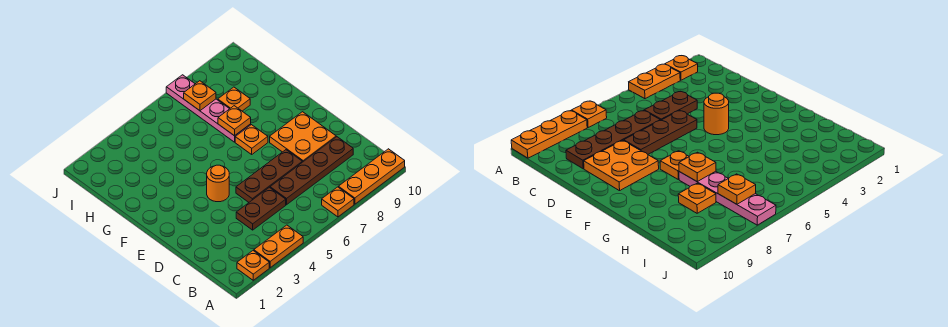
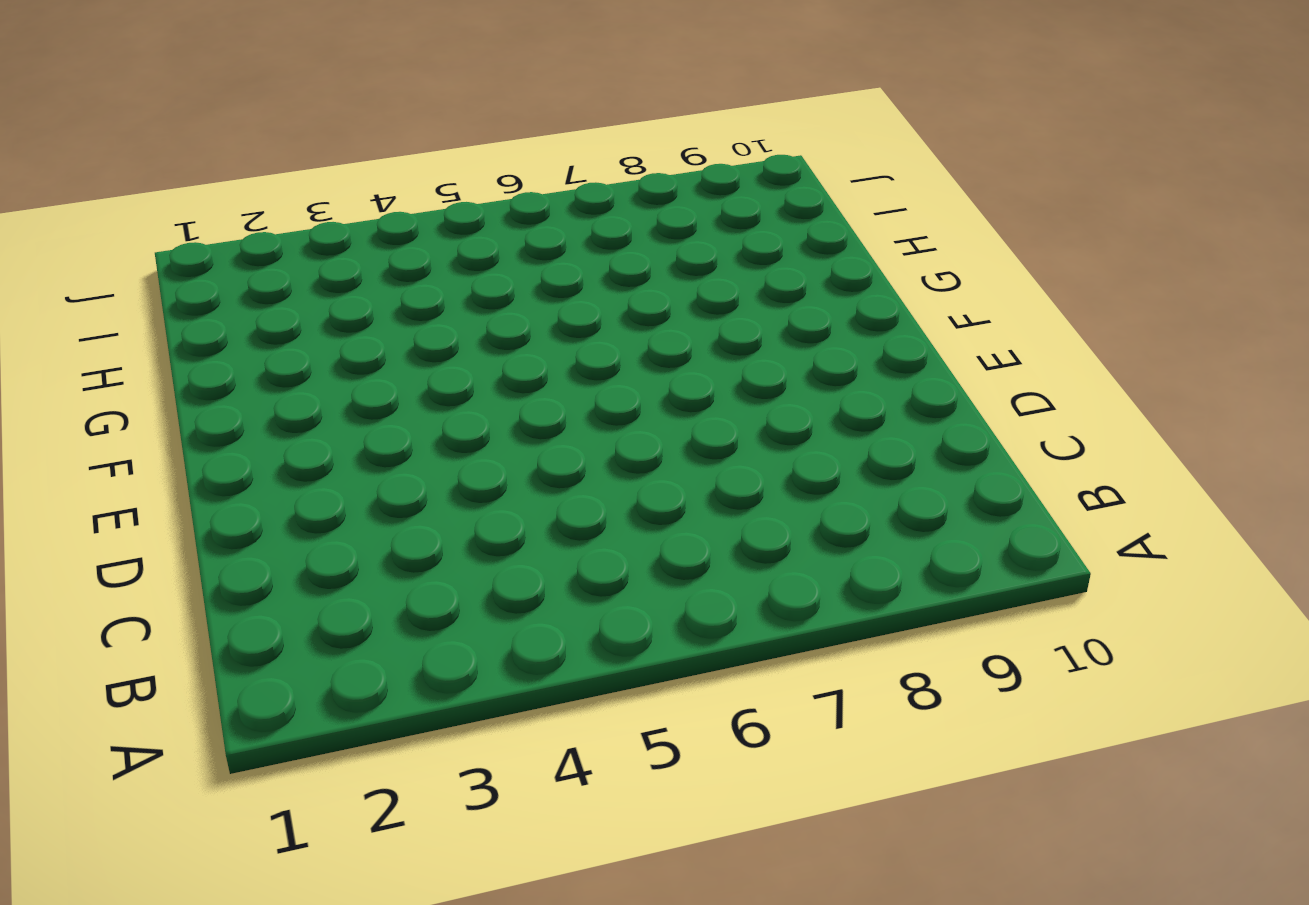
none -> orange plate A2 level 1
none -> orange plate A3:A4 level 1
none -> orange plate A7 level 1

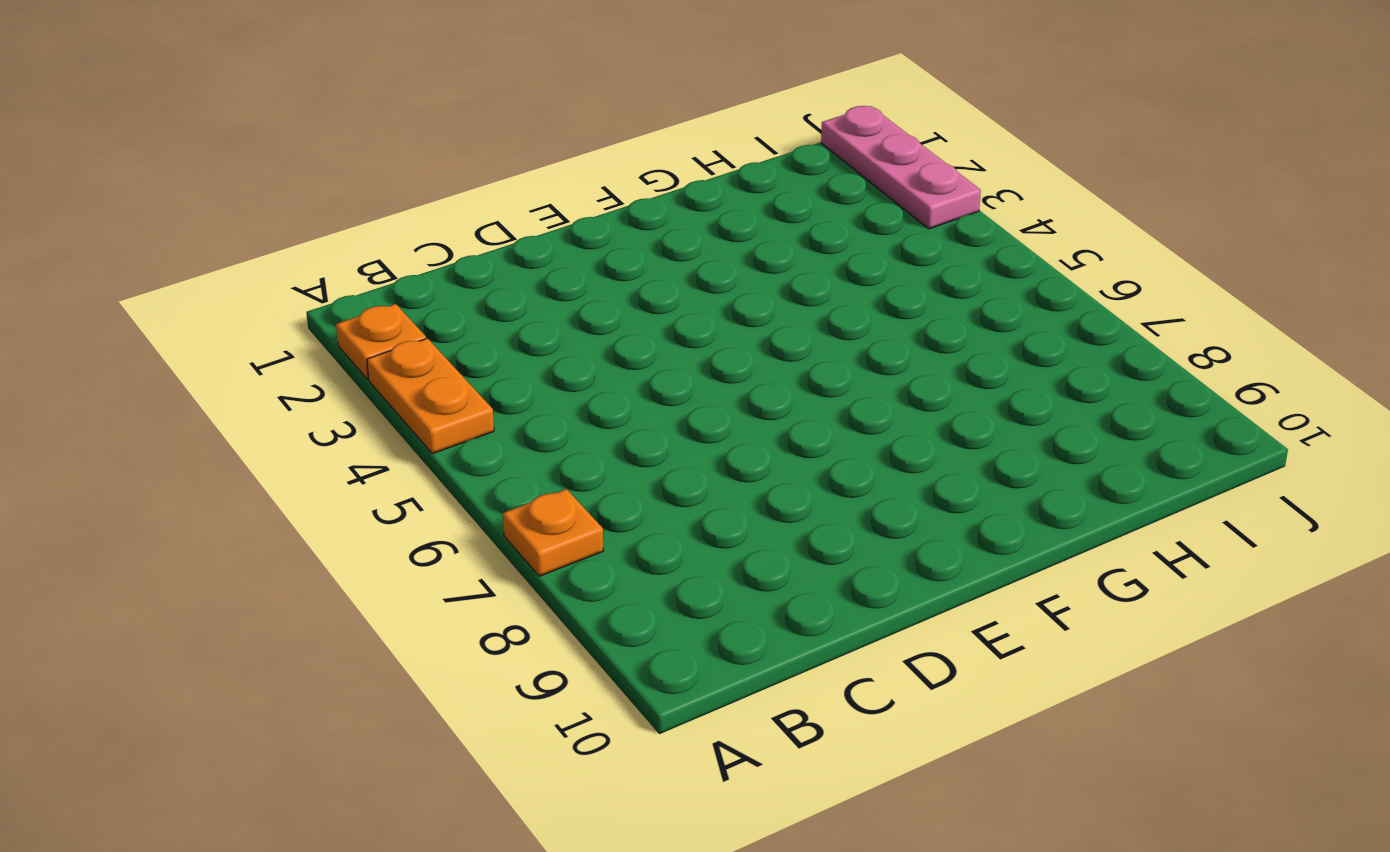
pink plate J1:J3 level 1 -> none
none -> orange plate A8:A10 level 1
none -> brown plate C4:C5 level 1
none -> brown plate C6:C9 level 1

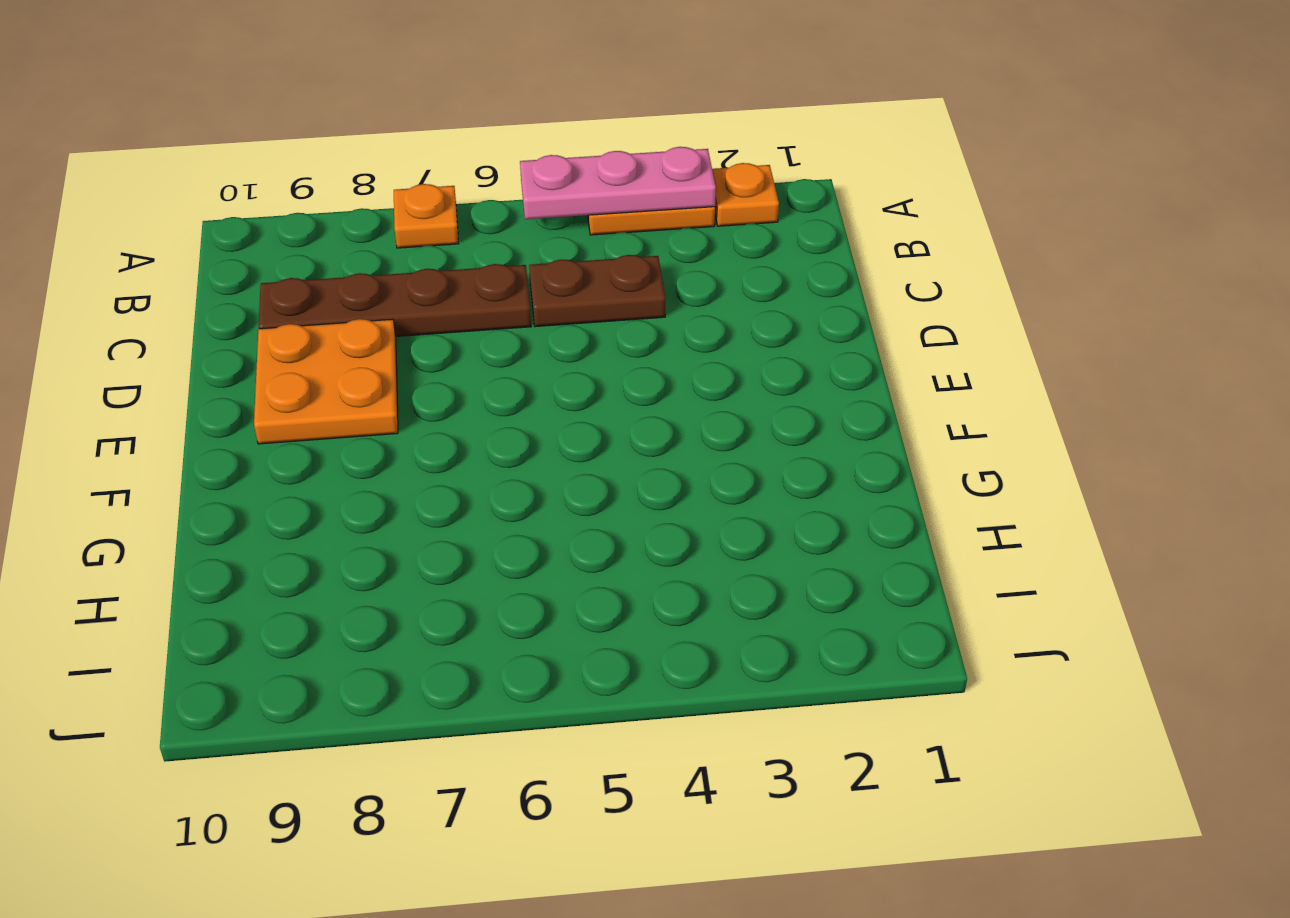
pink plate A3:A5 level 2 -> none
none -> orange plate A8:A10 level 1
none -> brown plate D5:D7 level 1
none -> orange round brick E4 level 1

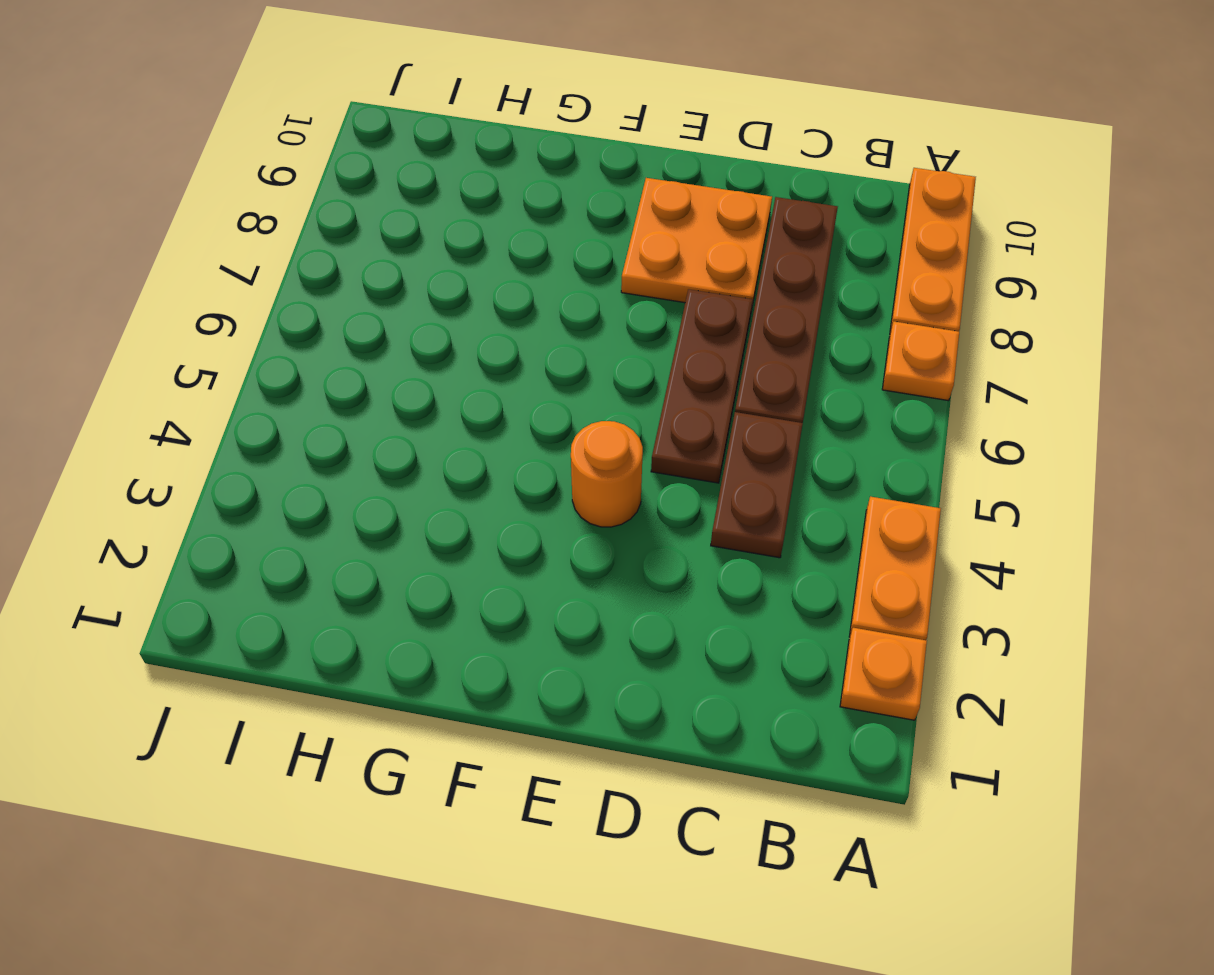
none -> orange plate F7 level 1
none -> pink plate G7:J7 level 1
none -> orange plate H8 level 1

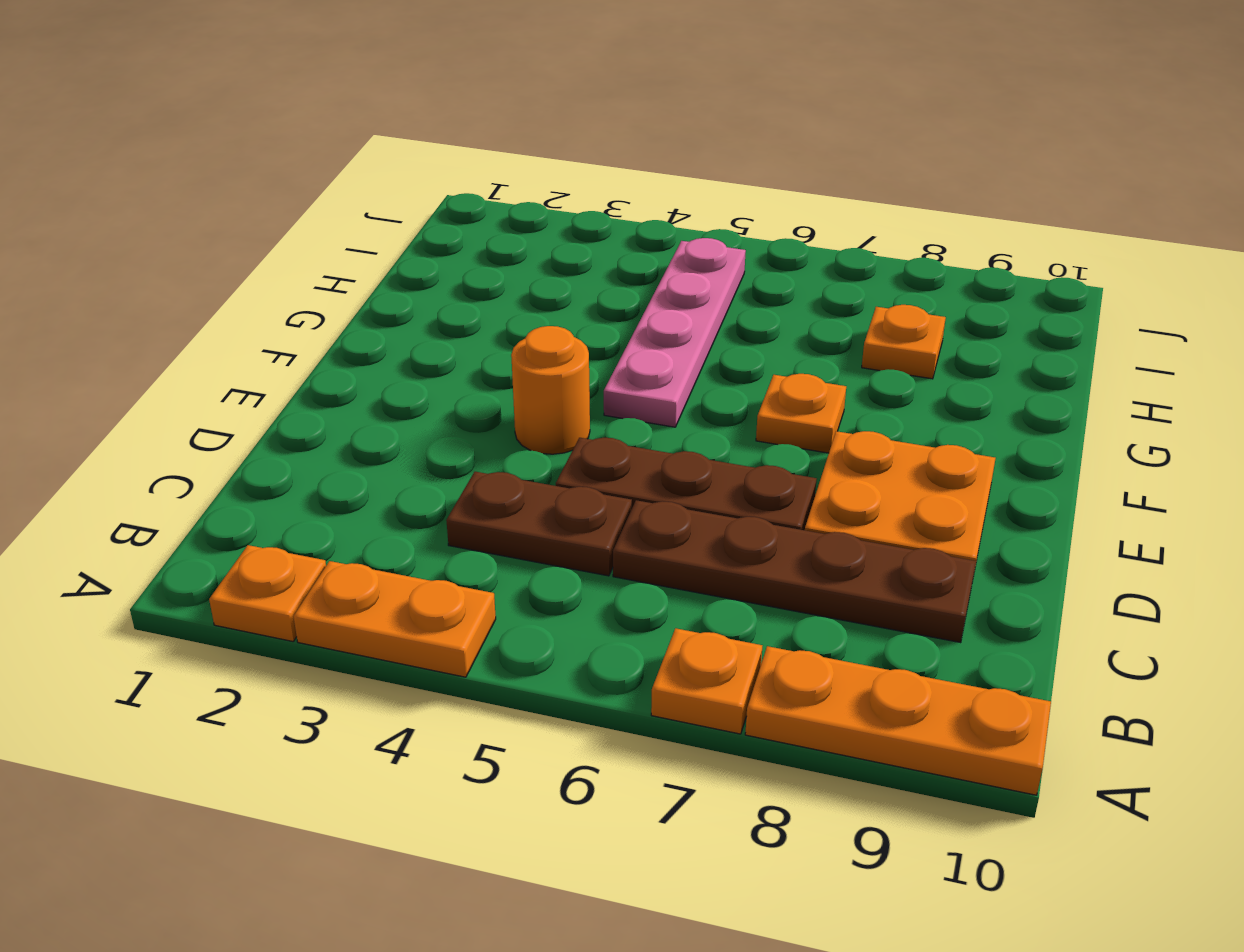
pink plate F5:I5 level 1 -> pink plate G7:J7 level 1
none -> orange plate G7 level 2
none -> orange plate I7 level 2

